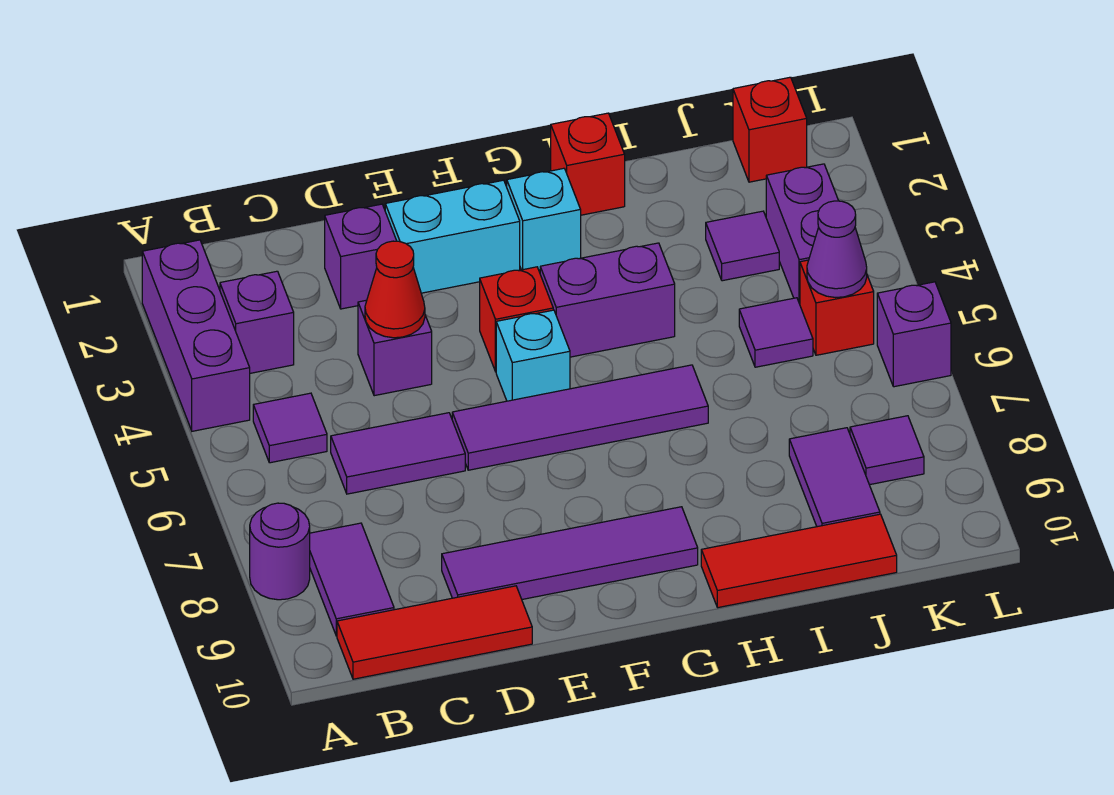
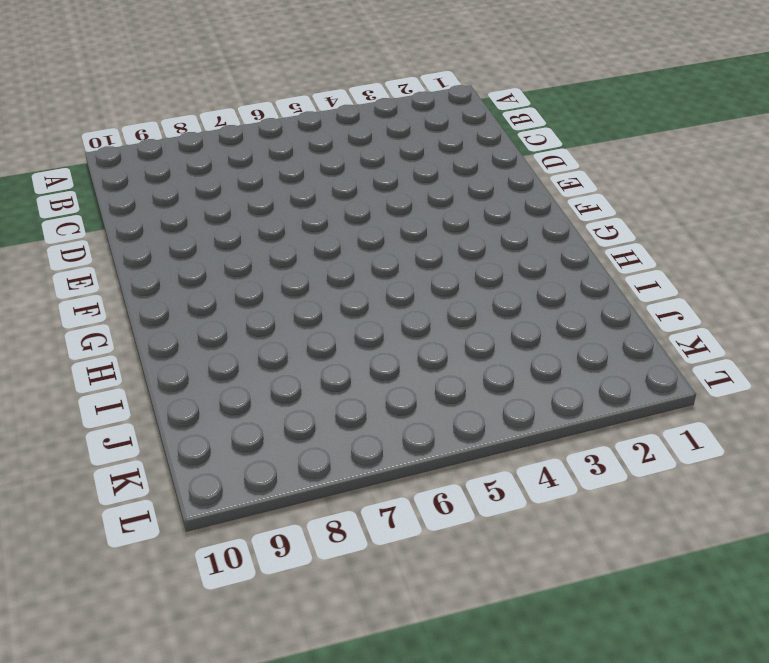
none -> purple brick A2:A4 level 1
none -> purple round brick A8 level 1
none -> purple brick B3 level 1

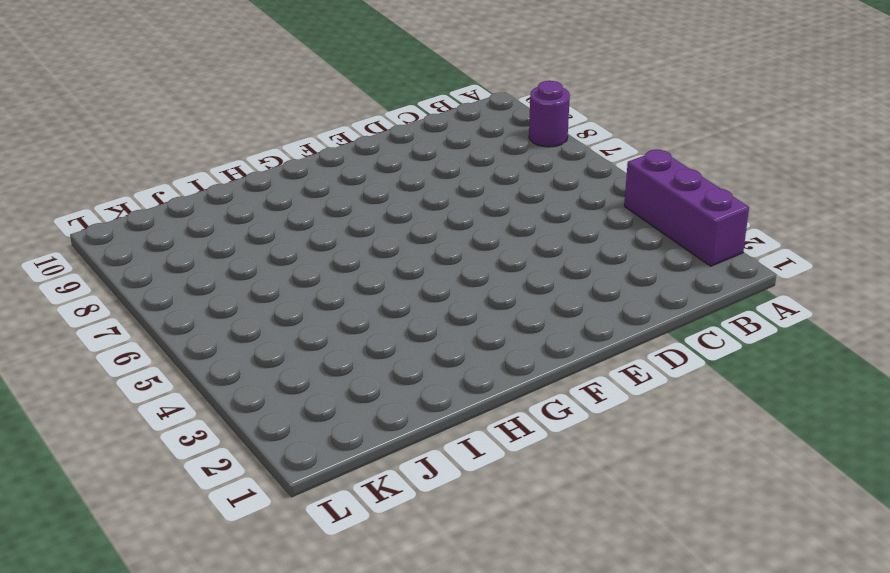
none -> purple brick B3 level 1
none -> purple tile B5 level 1
none -> purple tile B8:B9 level 1

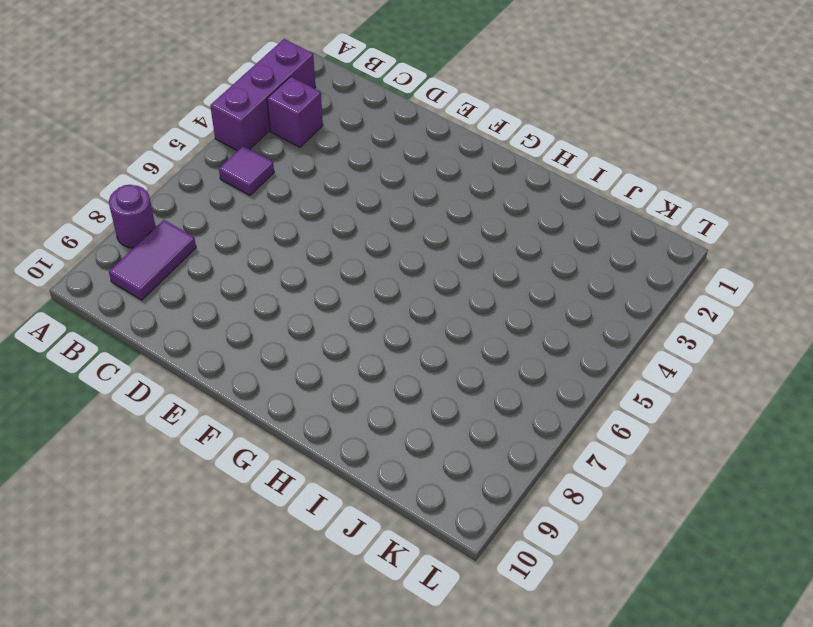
none -> red tile B10:D10 level 1
none -> purple tile C6:D6 level 1
none -> purple brick D2 level 1

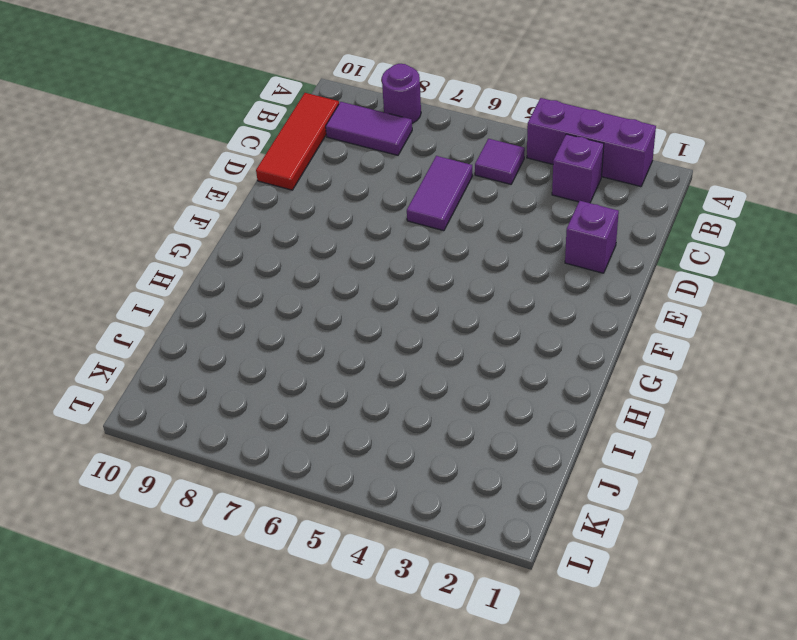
none -> purple brick D4 level 1
none -> purple tile D9:G9 level 1
none -> cyan brick E2:F2 level 1

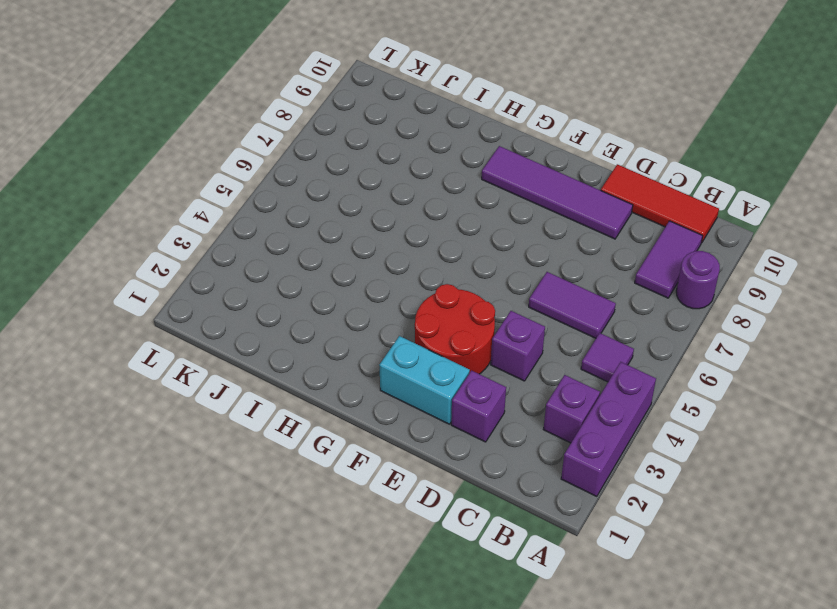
red round brick E3:F4 level 1 -> red brick F4 level 1
none -> purple tile E6:H6 level 1
none -> cyan brick F5 level 1
none -> cyan brick G2 level 1

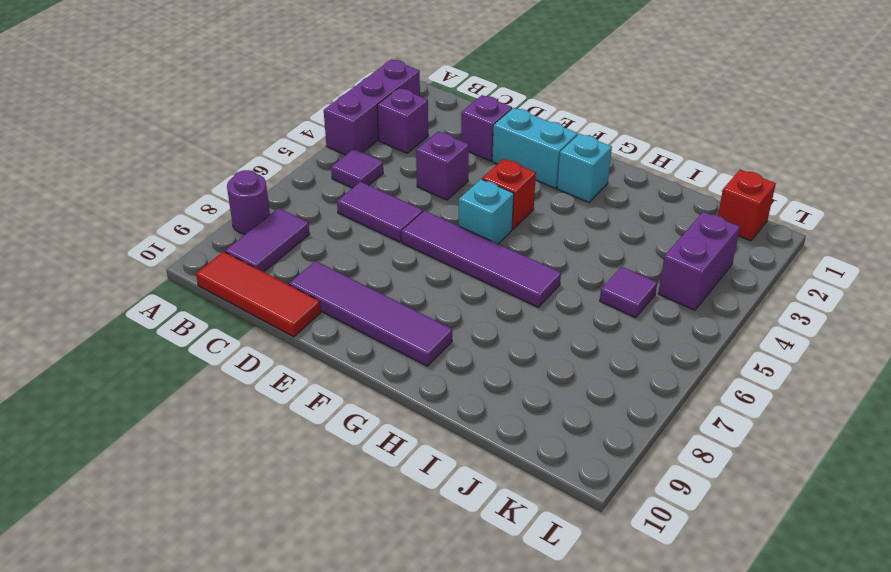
none -> purple brick G4:H4 level 1
none -> red brick H1 level 1
none -> red tile H10:J10 level 1

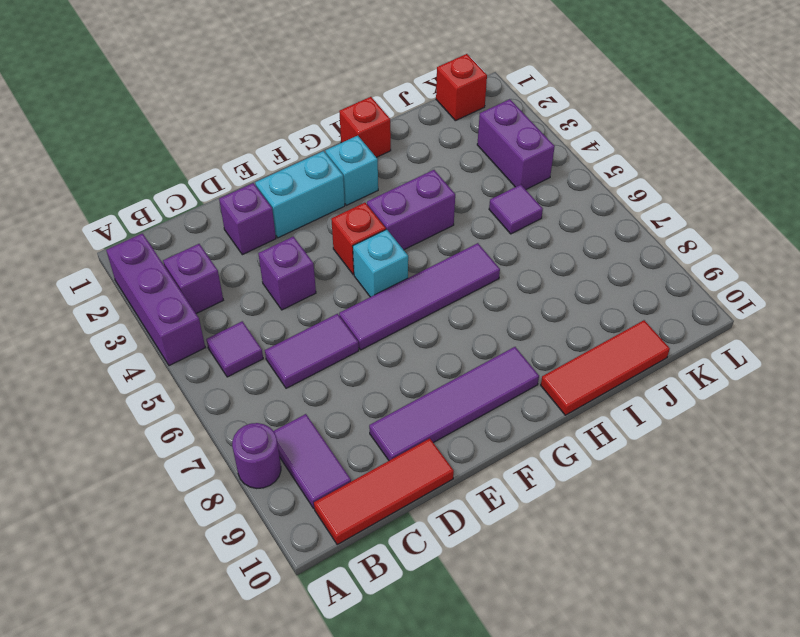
none -> purple tile J3 level 1
none -> purple tile J8:J9 level 1
none -> red brick K5 level 1

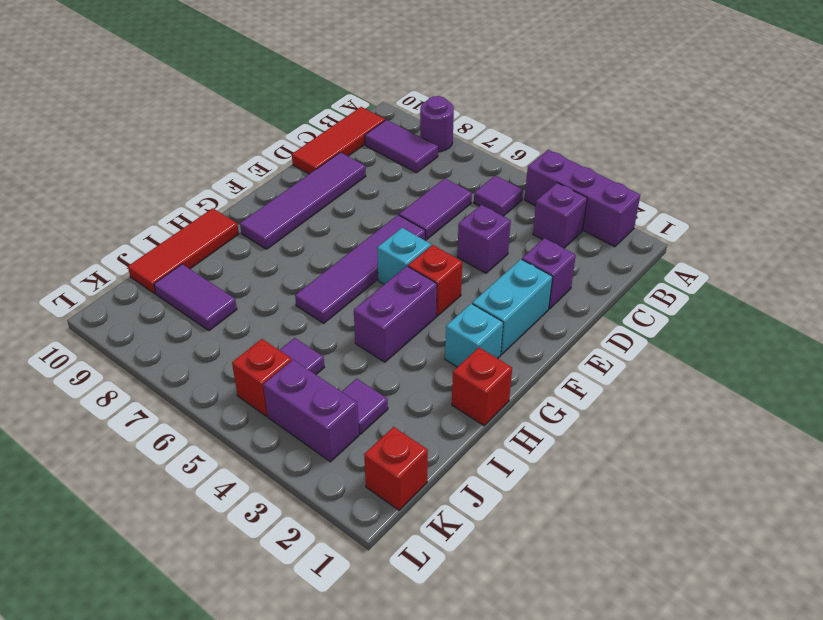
none -> purple tile K8 level 1
none -> purple brick L6 level 1
none -> red cone D4 level 2

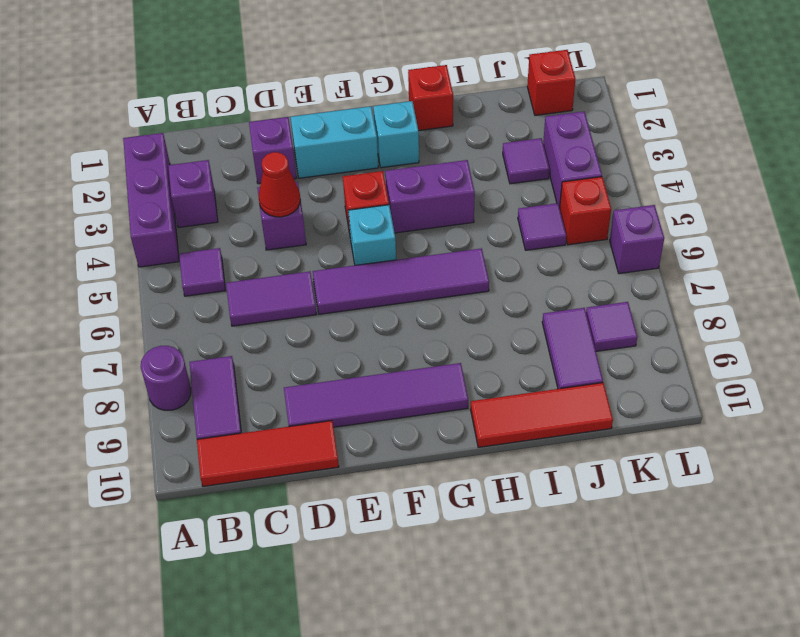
none -> purple cone K5 level 2

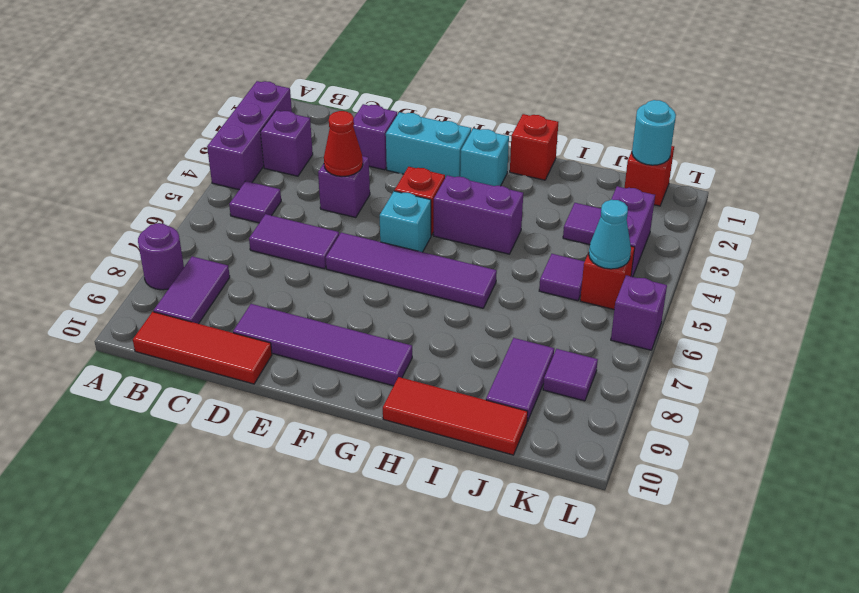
cyan round brick K1 level 2 -> none
cyan cone K5 level 2 -> purple cone K5 level 2

